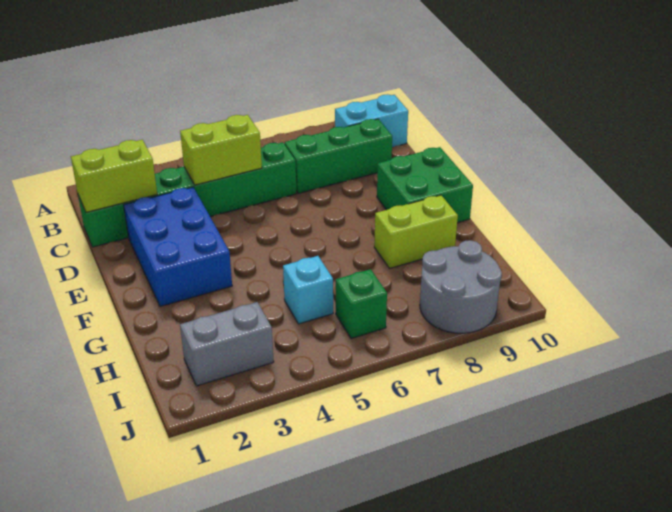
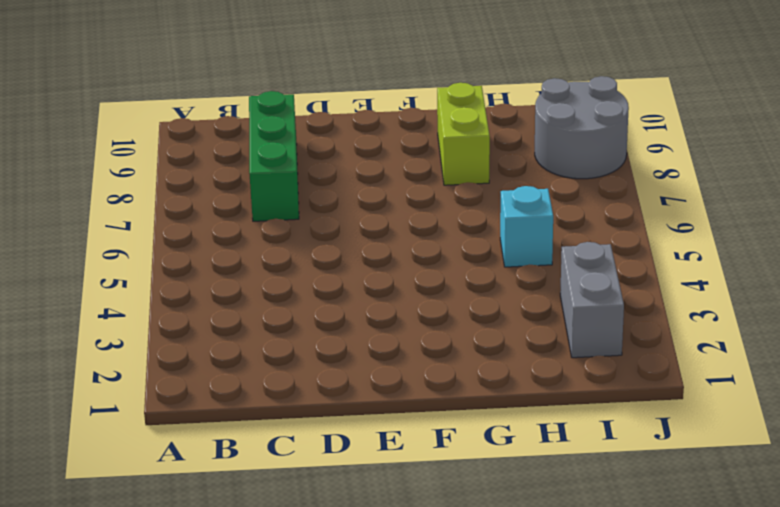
none -> cyan brick B9:B10 level 1
none -> green brick C1:C6 level 1
none -> blue brick D2:F3 level 1

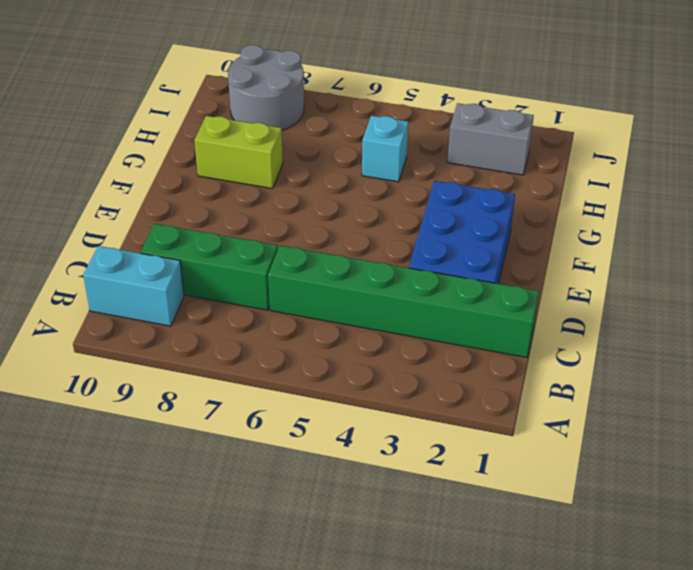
none -> green brick E9:F10 level 1
none -> green brick I6 level 1
none -> lime brick C1:C2 level 2

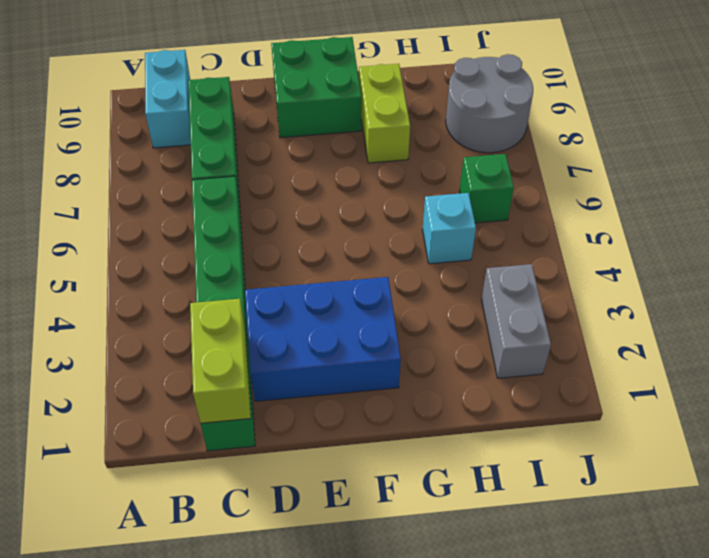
none -> lime brick C4:C5 level 2

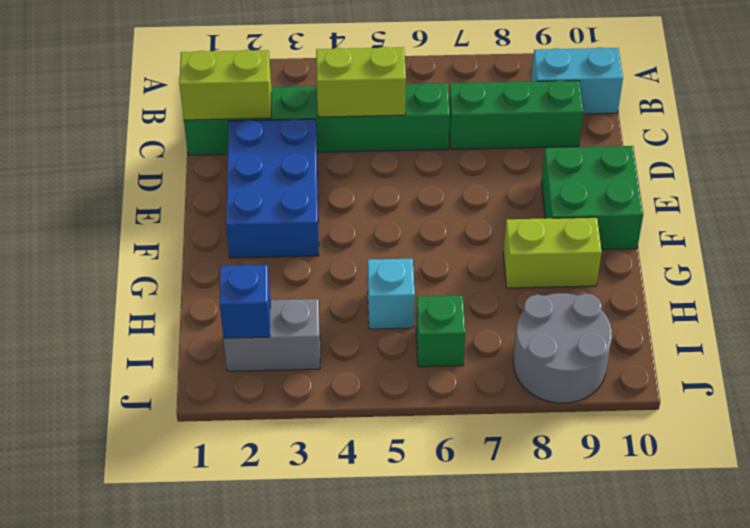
blue brick I2 level 2 -> none

